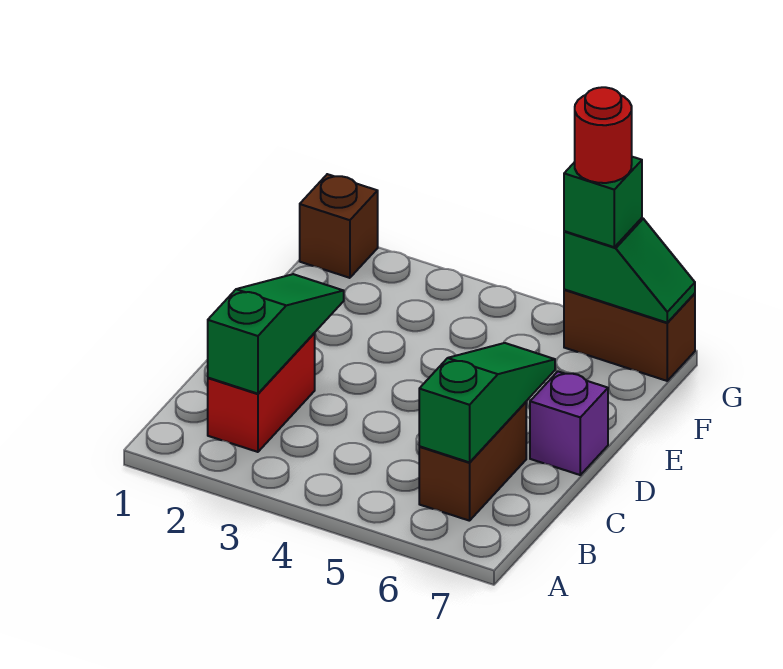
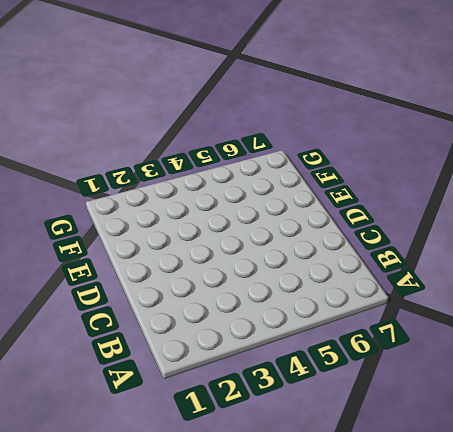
none -> red brick B2:C2 level 1
none -> brown brick B6:C6 level 1

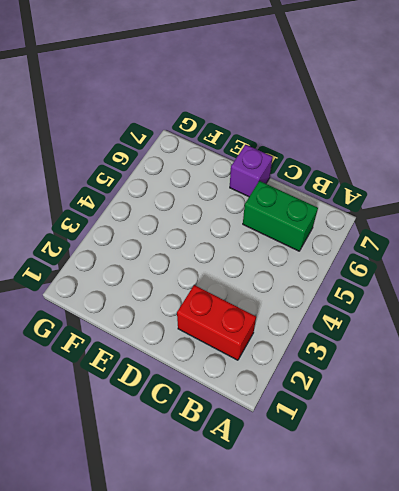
green brick B6:C6 level 1 -> brown brick B6:C6 level 1
none -> brown brick G1 level 1
none -> brown brick G6:G7 level 1

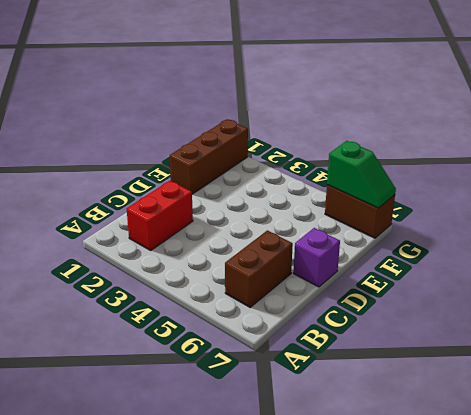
brown brick E1:G1 level 1 -> brown brick G1 level 1
none -> green slope B2:D2 level 2 top B
none -> green slope B6:D6 level 2 top B

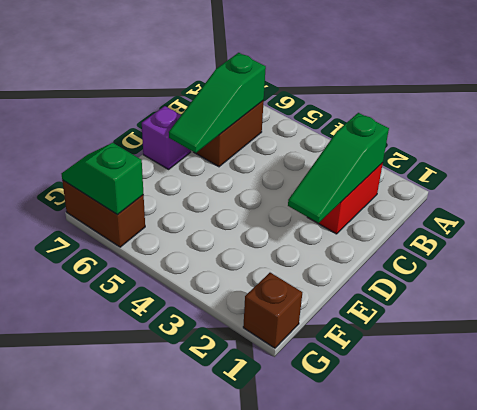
none -> green brick G6 level 3
none -> red round brick G6 level 4

